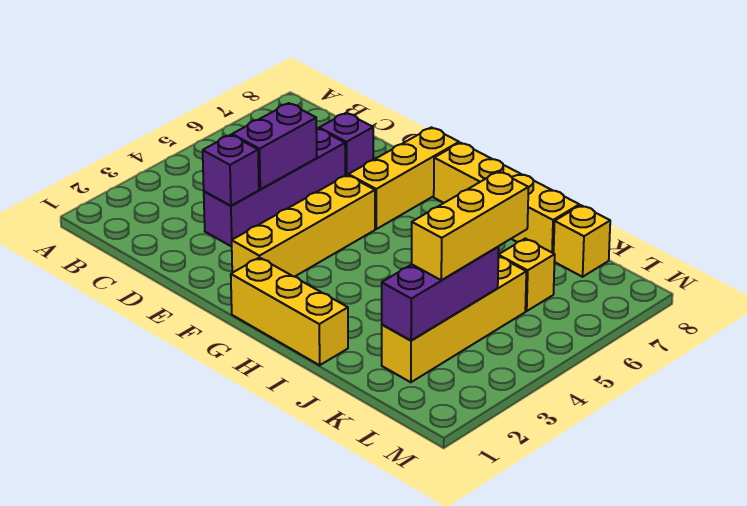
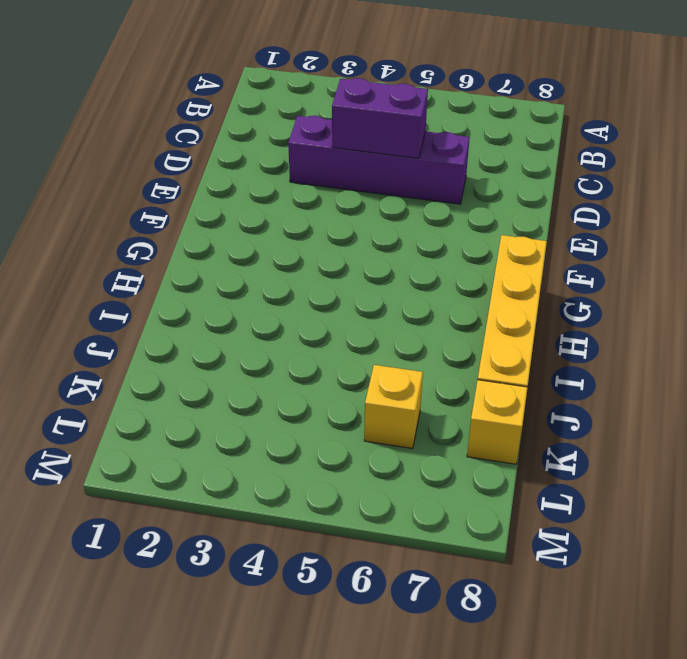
none -> purple brick D7 level 1
none -> yellow brick F2:F5 level 1
none -> yellow brick F6:F8 level 1

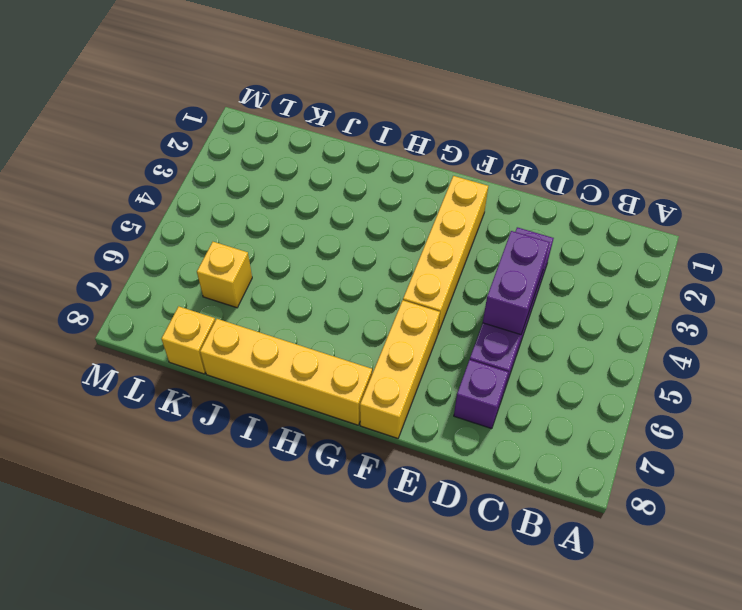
none -> yellow brick G1:I1 level 1
none -> yellow brick K2:K5 level 1
none -> purple brick D3 level 2

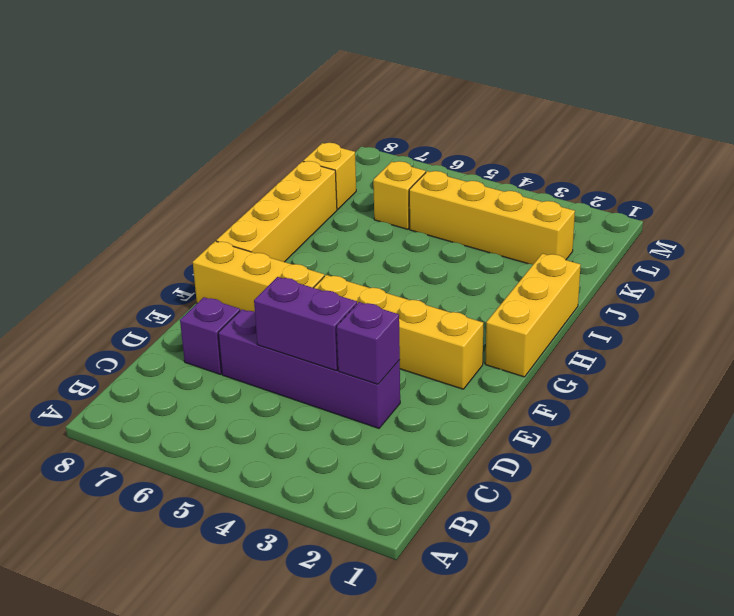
none -> purple brick K2:K4 level 2
none -> yellow brick K3:K5 level 3

